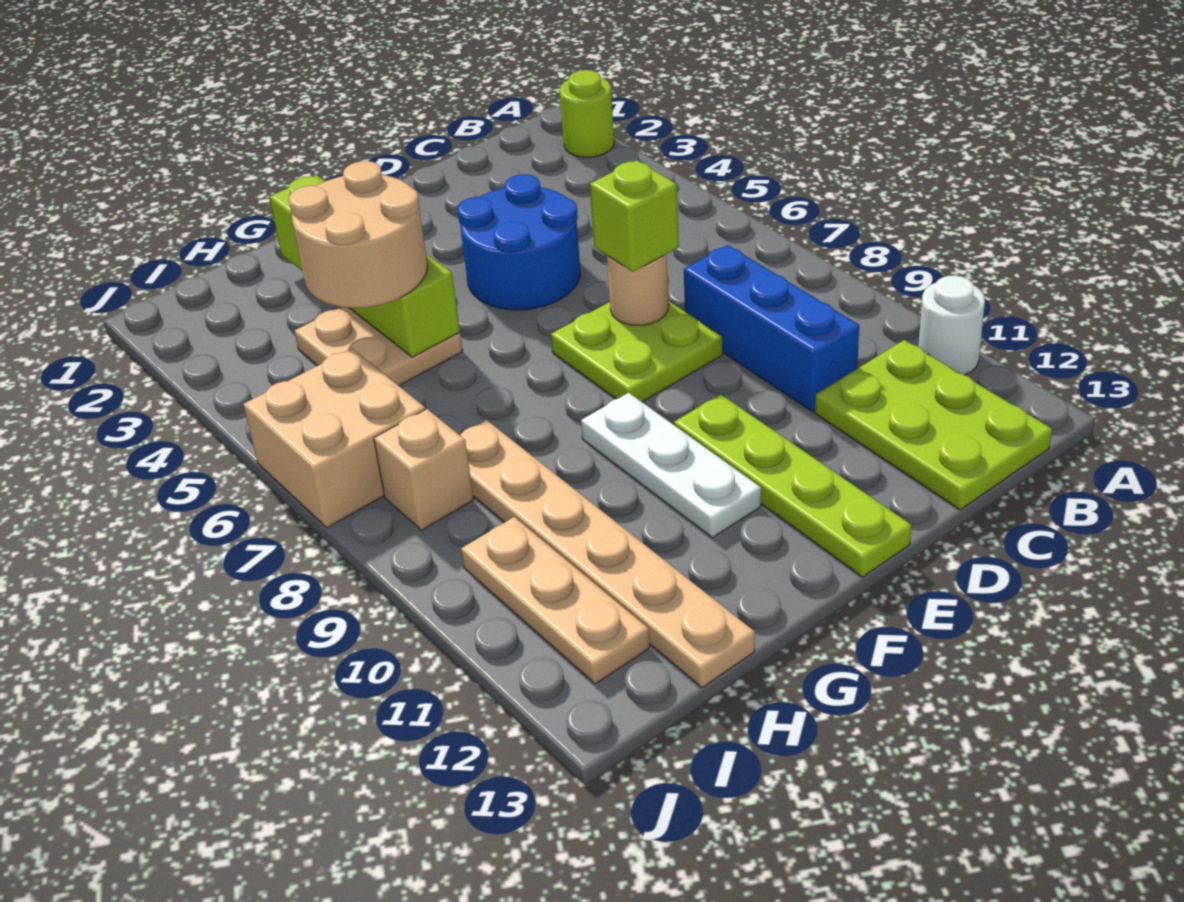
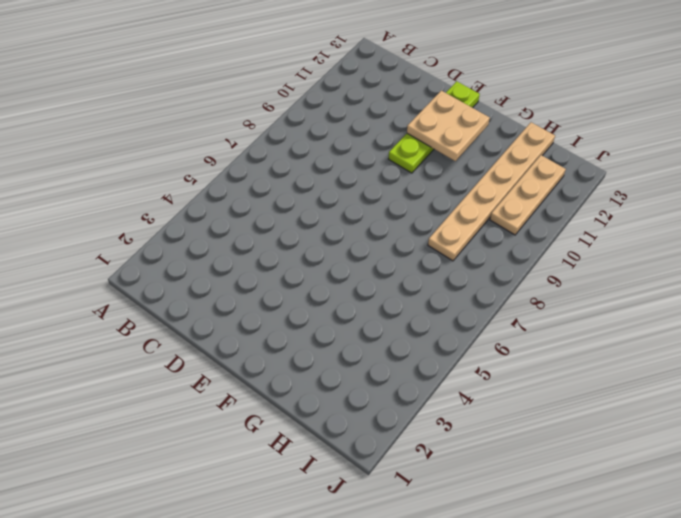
tan plate E11:F12 level 2 -> tan plate G4:H5 level 1
none -> lime round brick A2 level 1
none -> white round brick A11 level 1
none -> lime plate B11:C13 level 1

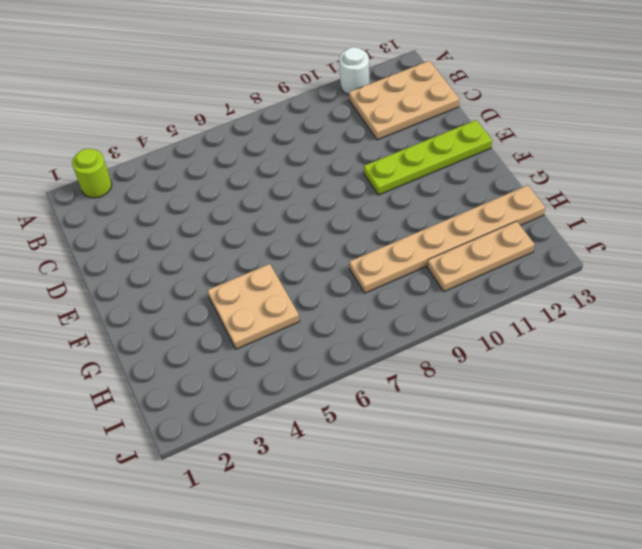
tan plate B11:C13 level 1 -> lime plate B11:C13 level 1
none -> blue brick C8:C10 level 1
none -> blue round brick D4:E5 level 1
none -> lime plate D7:E8 level 1

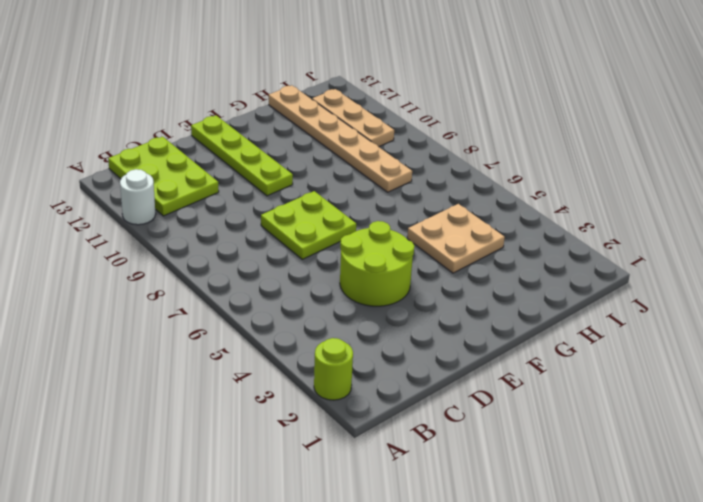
lime round brick D4:E5 level 1 -> blue round brick D4:E5 level 1
none -> blue brick C8:C10 level 1
none -> white plate F9:F11 level 1
none -> tan brick I6:J7 level 1

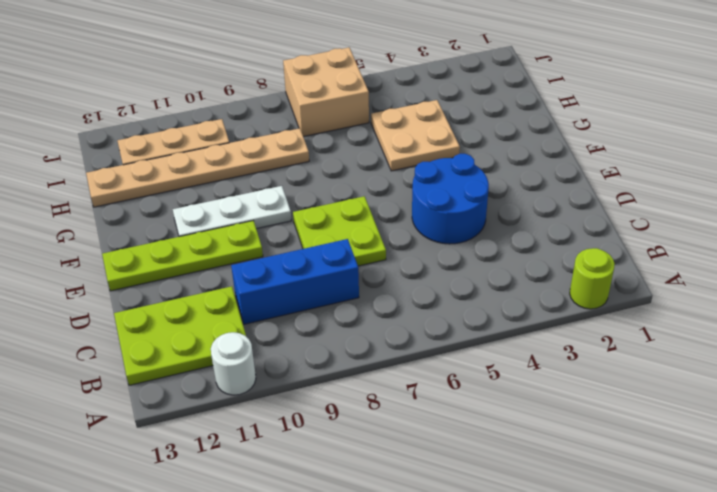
none -> tan brick I8 level 1
none -> tan round brick D7 level 2
none -> lime brick G2:G5 level 2

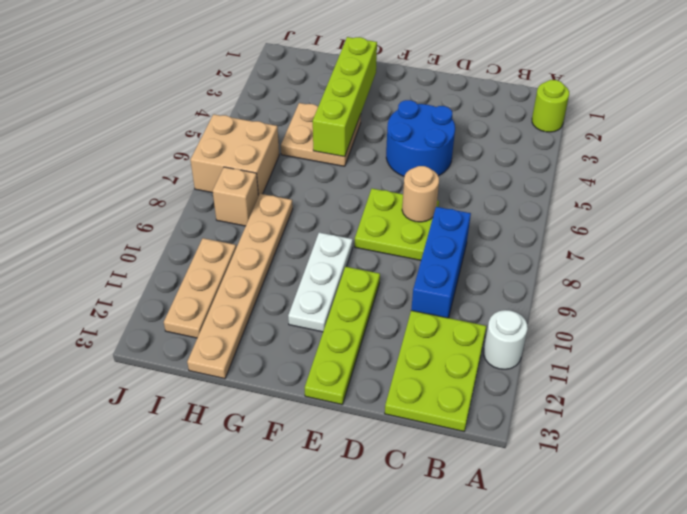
none -> lime brick D7 level 3
none -> tan round brick G4:H5 level 3

